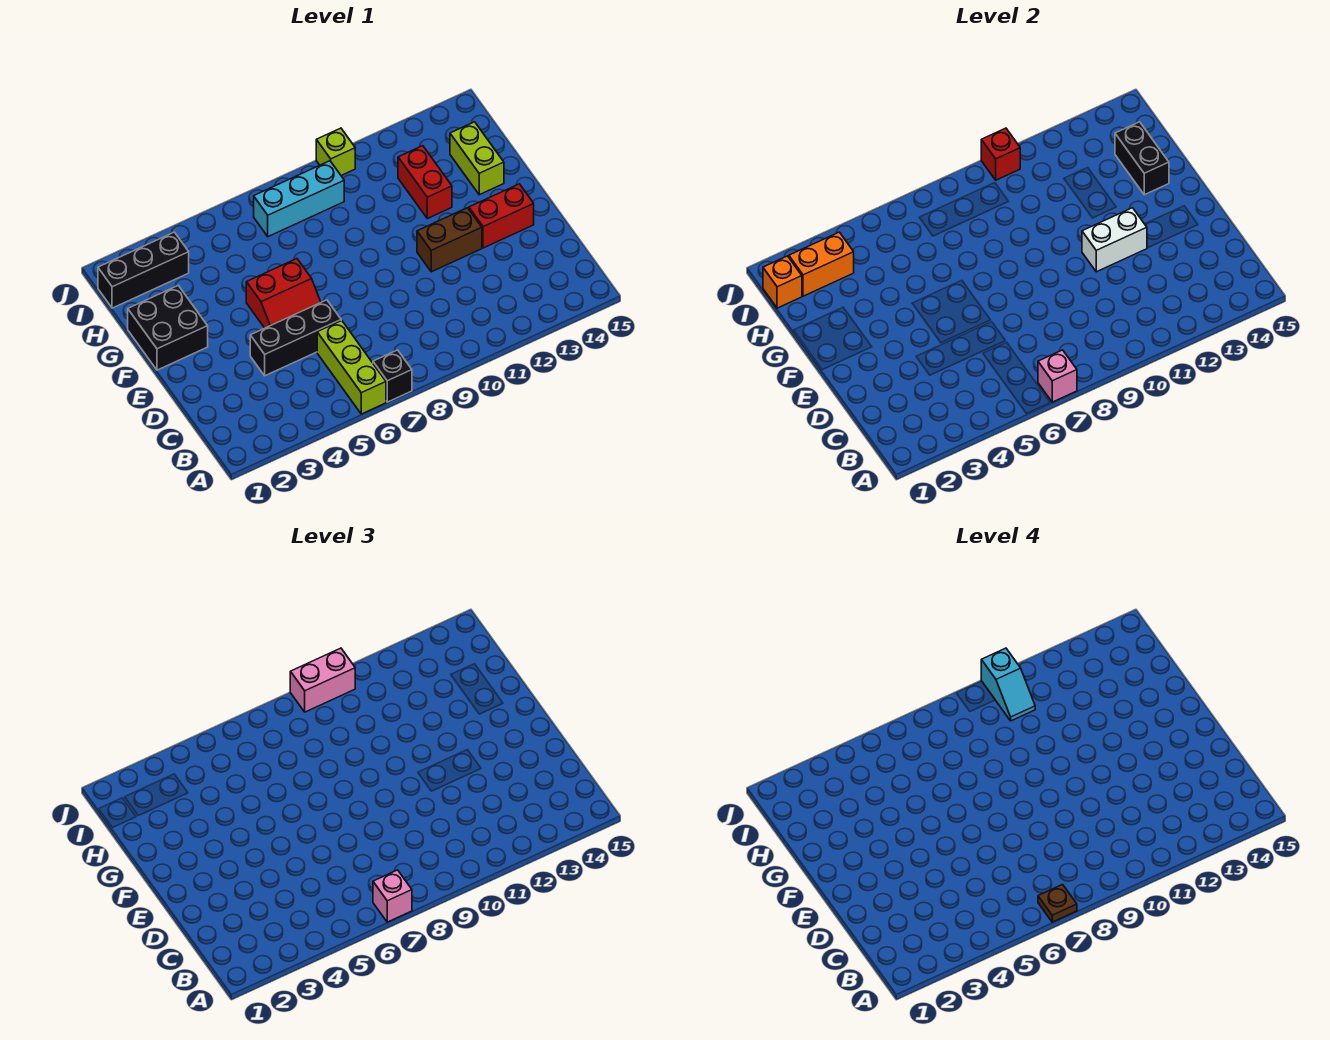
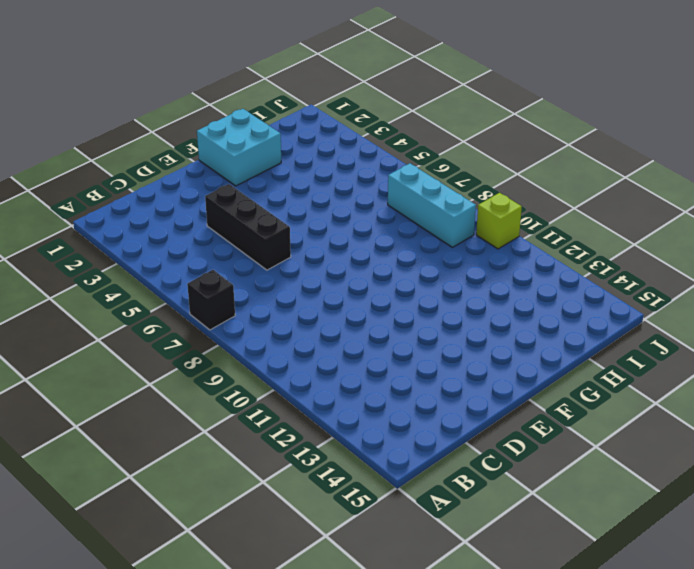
cyan brick F1:G2 level 1 -> black brick F1:G2 level 1
none -> lime brick A6:C6 level 1
none -> red slope E5:F6 level 1 top F
none -> brown brick E11:E12 level 1

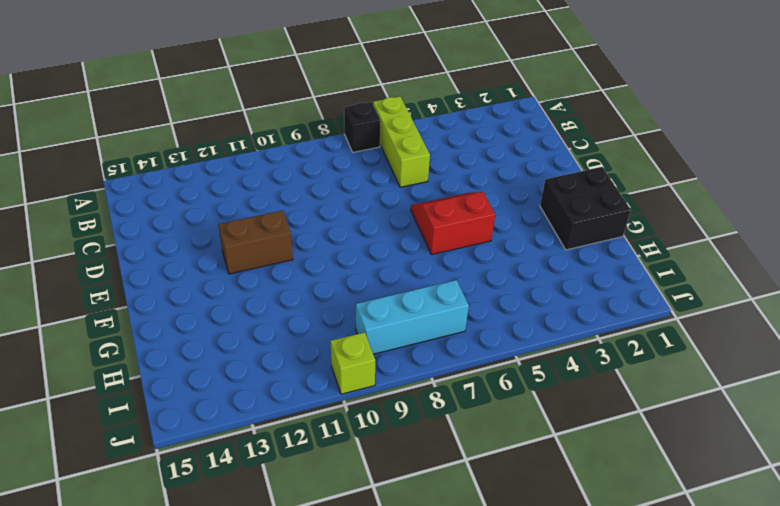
none -> black brick D4:D6 level 1
none -> red brick E13:E14 level 1
none -> red brick G12:H12 level 1

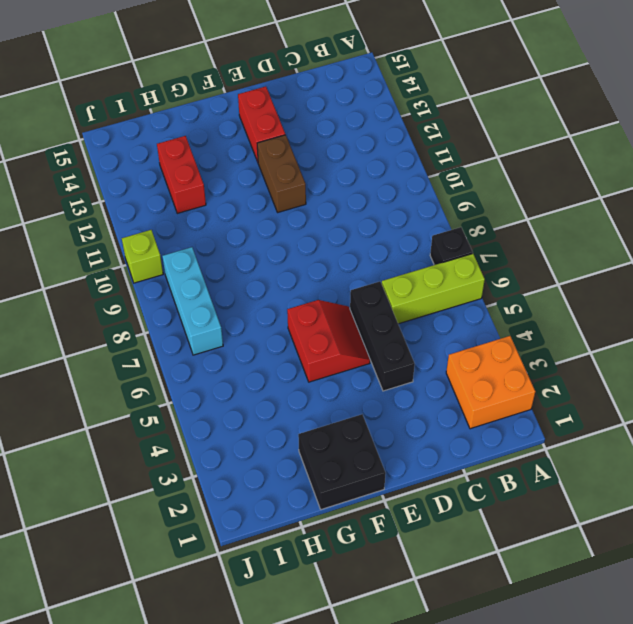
orange brick A2:B3 level 1 -> none
red brick H12:H13 level 1 -> red brick G12:H12 level 1
none -> lime brick G14:H14 level 1
none -> black brick I1:I3 level 1
none -> pink brick A7 level 2

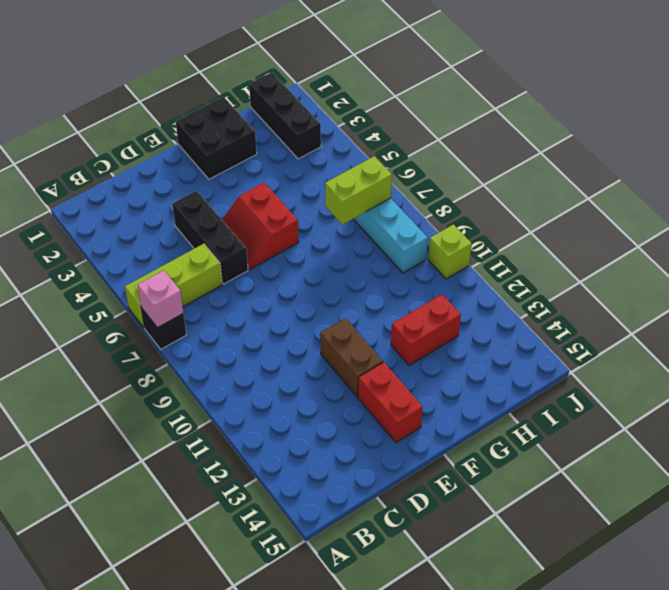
lime brick H7:I7 level 2 -> lime brick G14:H14 level 1
none -> white brick E11:E12 level 2
none -> black brick G14:H14 level 2
none -> orange brick I1 level 2

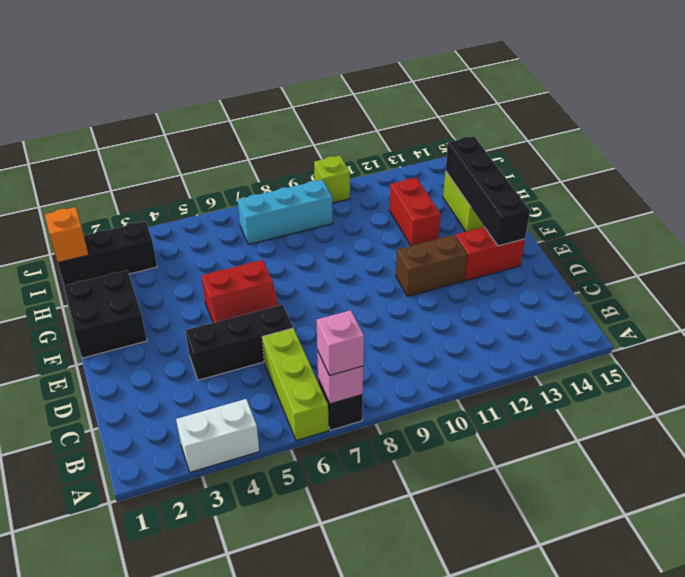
white brick A3:A4 level 1 -> white brick E11:E12 level 2
black brick E14:H14 level 2 -> black brick G14:H14 level 2
none -> orange brick I2:I3 level 2
none -> red brick J10 level 2
none -> pink brick J9:J10 level 3

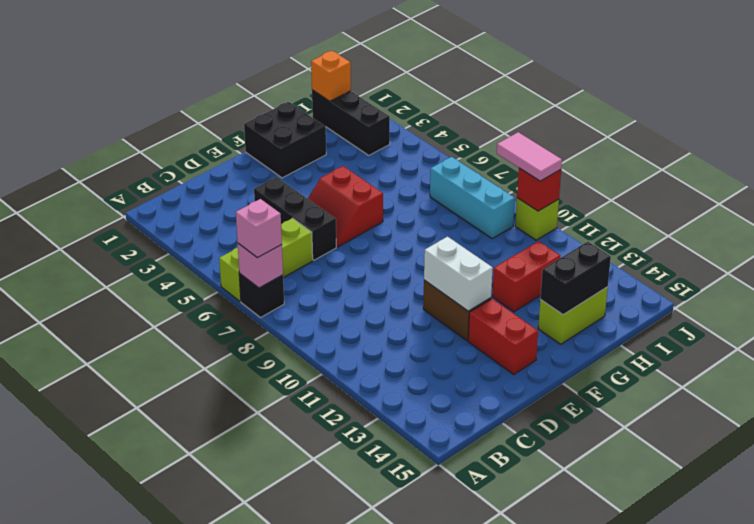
pink tile J9:J10 level 3 -> pink brick J9:J10 level 3
none -> orange brick I2:I3 level 2
none -> brown plate A7 level 4
none -> cyan slope I10:J10 level 4 top J

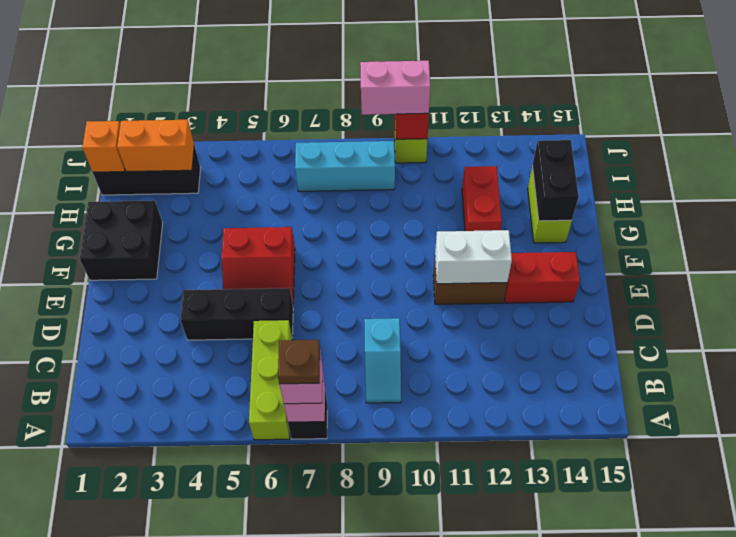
cyan slope B9:C9 level 1 top C -> cyan slope I10:J10 level 4 top J

